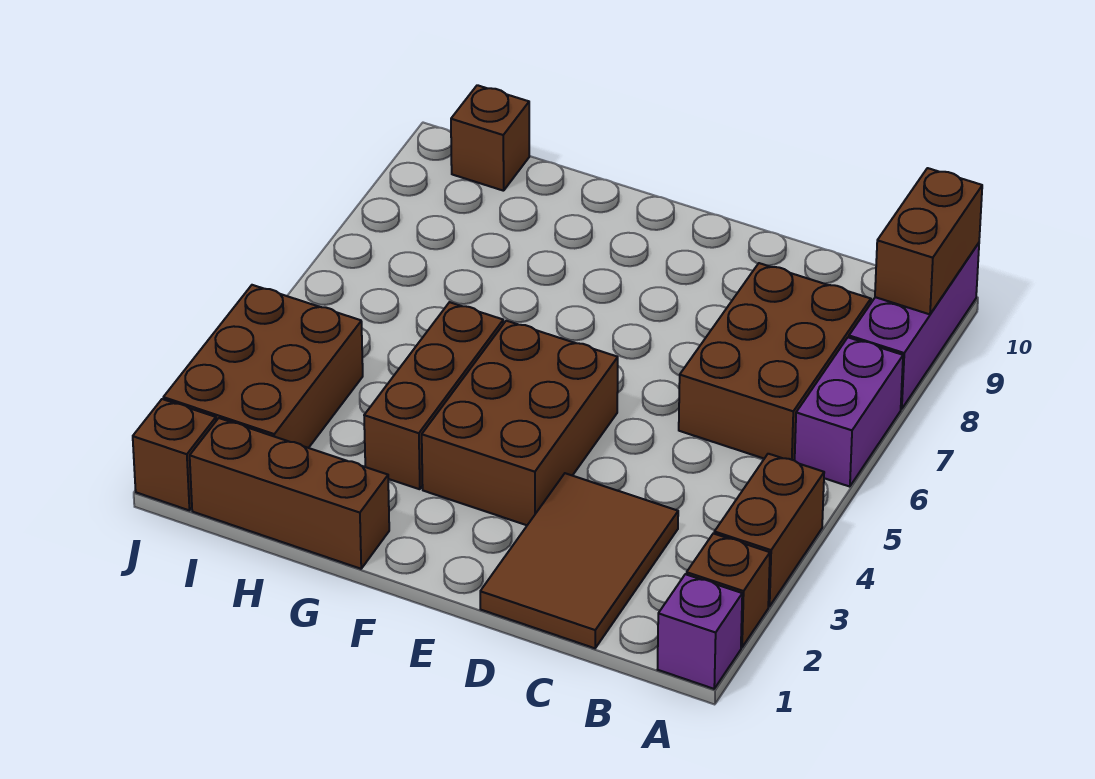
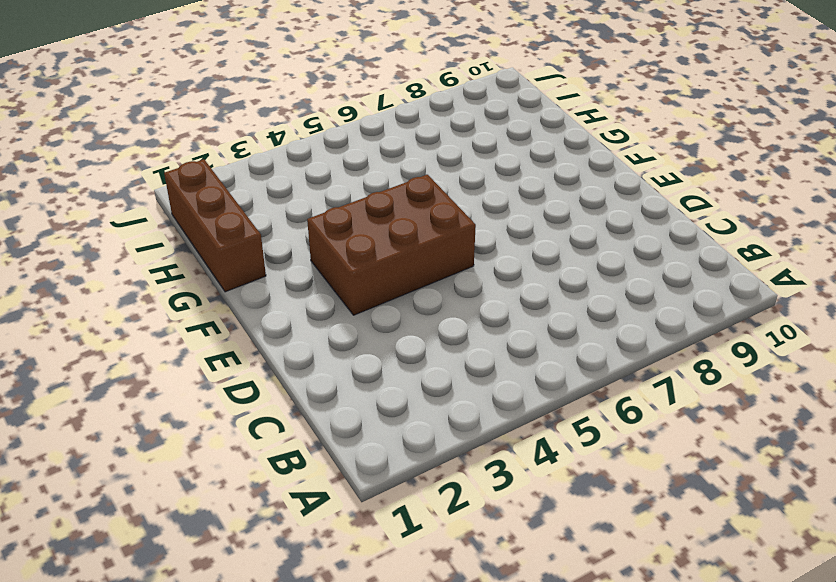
none -> purple brick A1 level 1
none -> brown brick A2 level 1
none -> brown brick A3:A4 level 1

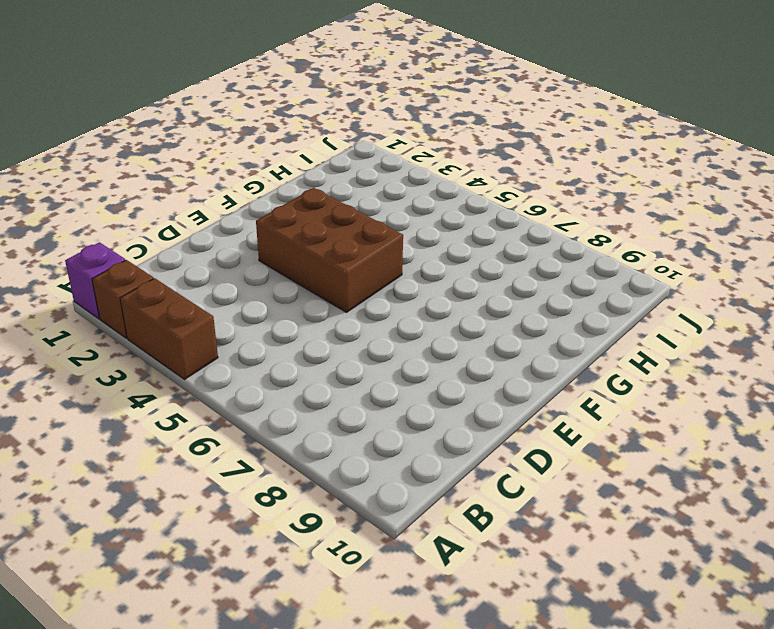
none -> purple brick A6:A7 level 1
none -> purple brick A8:A10 level 1
none -> brown brick B6:C8 level 1

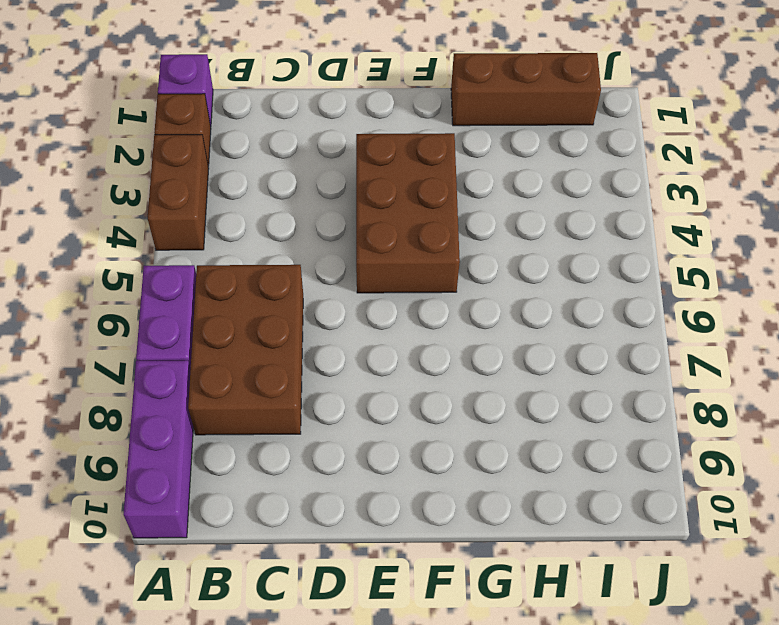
none -> brown tile C1:D3 level 1
none -> brown brick G3:G5 level 1
none -> brown brick I2:J4 level 1

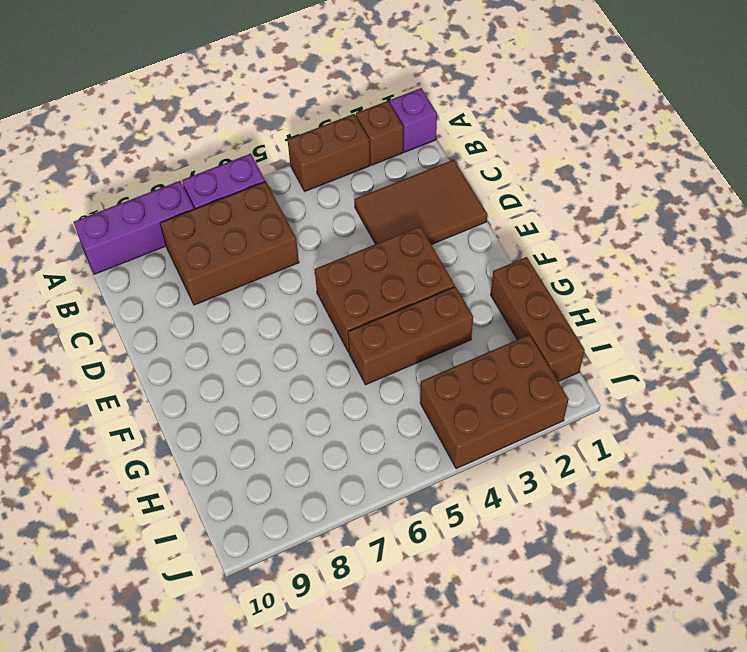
none -> brown brick I10 level 1
none -> brown brick J1 level 1
none -> brown brick A9:A10 level 2

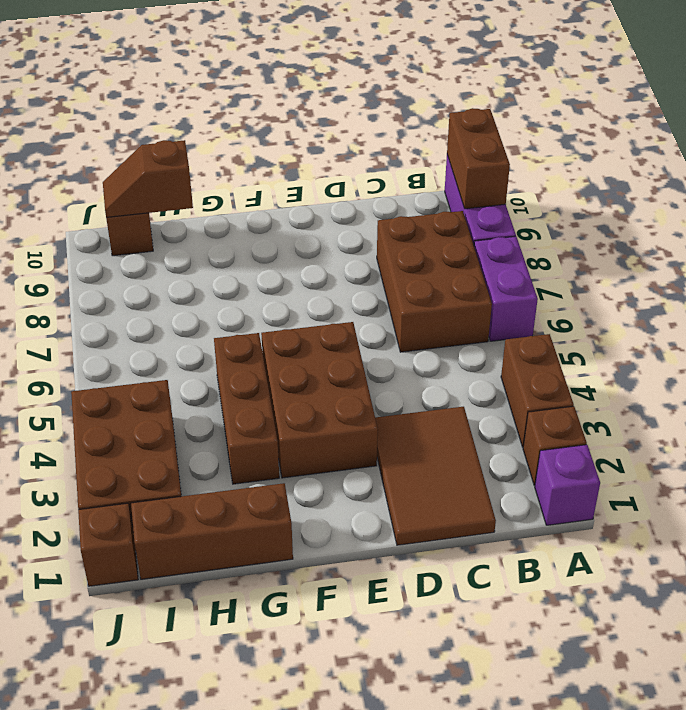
brown slope H10:I10 level 2 top H -> none

